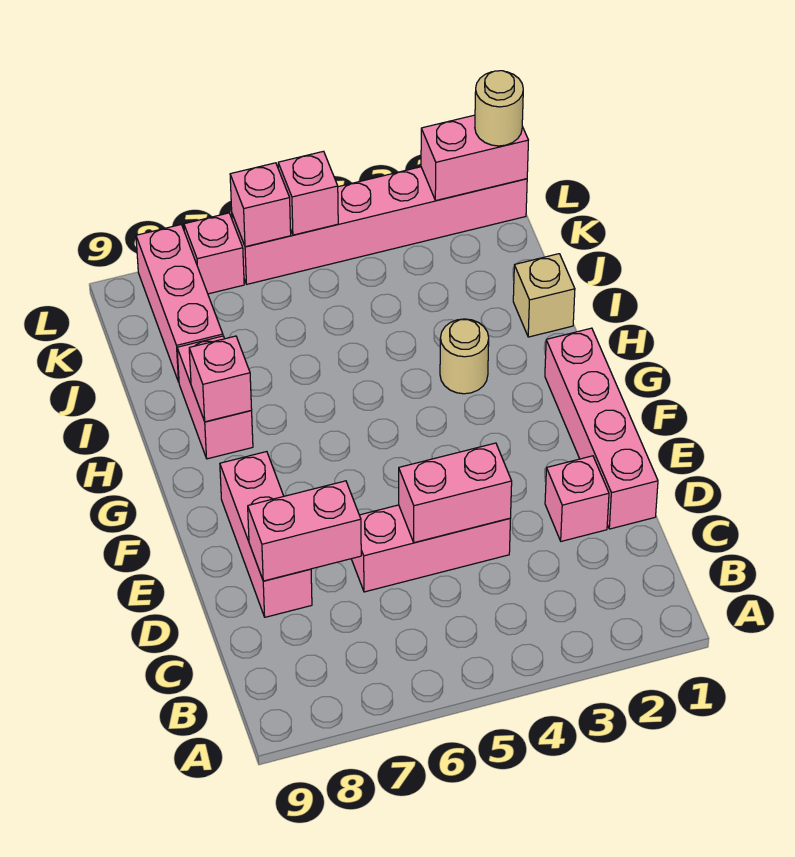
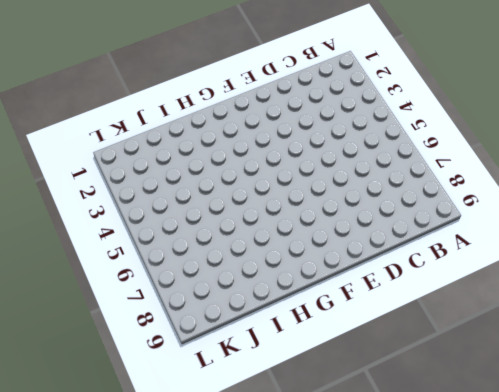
none -> pink brick D1:G1 level 1
none -> pink brick D2 level 1
none -> pink brick D4:D6 level 1

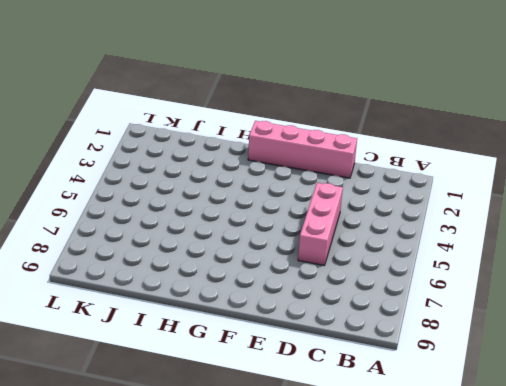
none -> pink brick D2 level 1
none -> pink brick D8:F8 level 1
none -> tan round brick H3 level 1

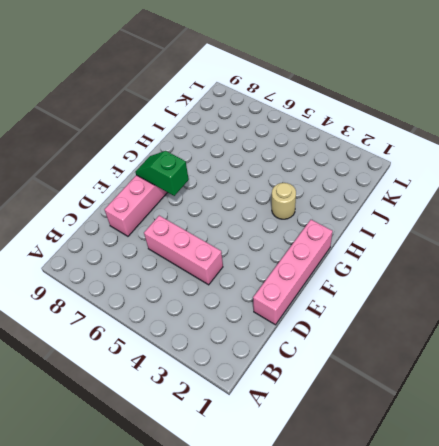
green slope F7:F8 level 2 top 7 -> none
none -> pink brick D2 level 1
none -> pink brick H8:I8 level 1
none -> tan brick I1 level 1

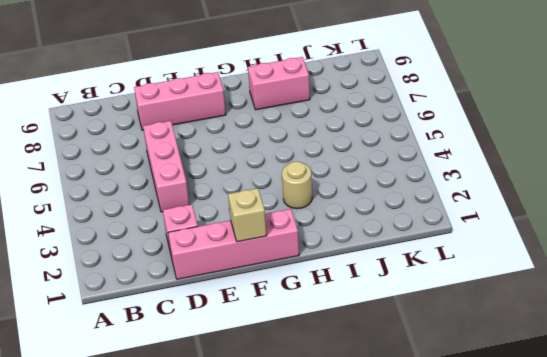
tan brick F1 level 2 -> tan brick I1 level 1
none -> pink brick J8:L8 level 1
none -> pink brick L1:L6 level 1
none -> pink brick L7 level 1

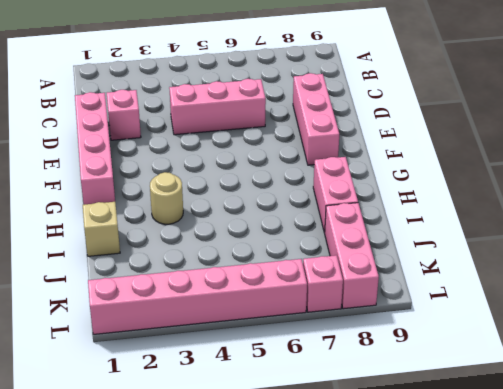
none -> pink brick D4:D5 level 2
none -> pink brick D7:D8 level 2
none -> pink brick H8 level 2

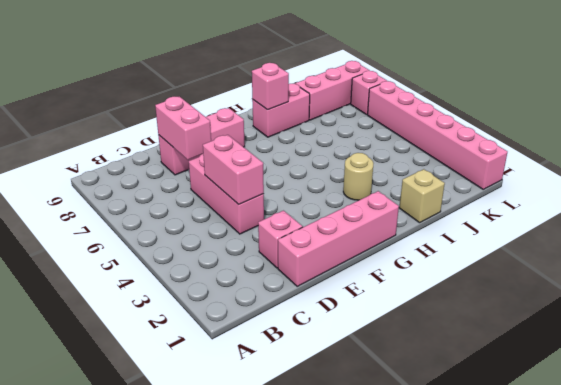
none -> pink brick L1:L2 level 2
none -> pink brick L5 level 2
none -> pink brick L6 level 2

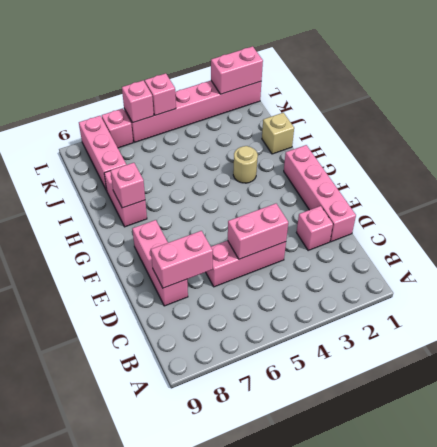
none -> tan round brick L1 level 3

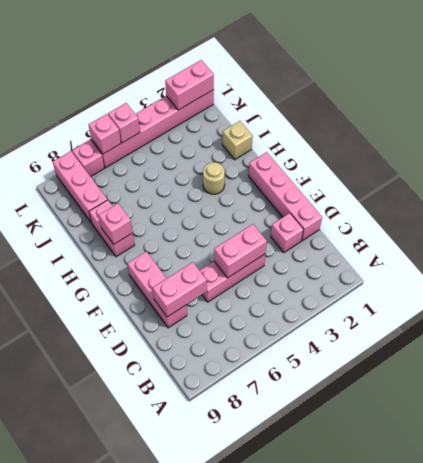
none -> tan round brick L1 level 3

